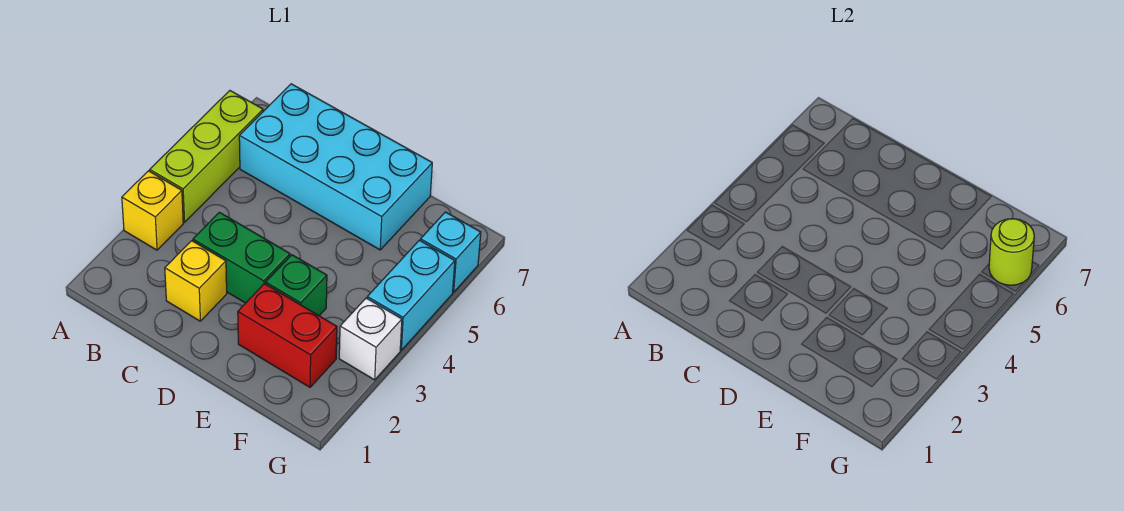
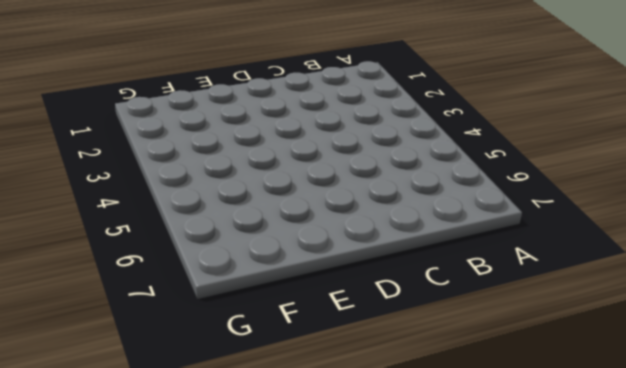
none -> yellow brick A3 level 1
none -> lime brick A4:A6 level 1

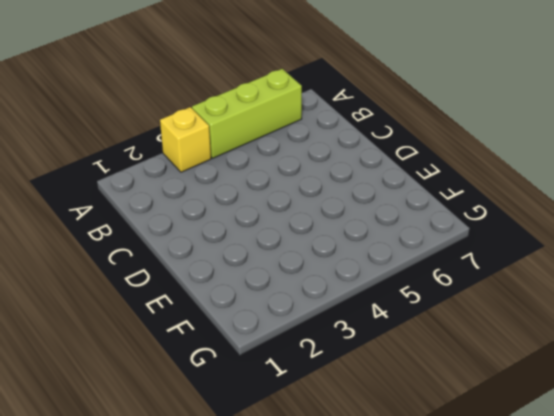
none -> cyan brick B6:E7 level 1
none -> yellow brick C2 level 1

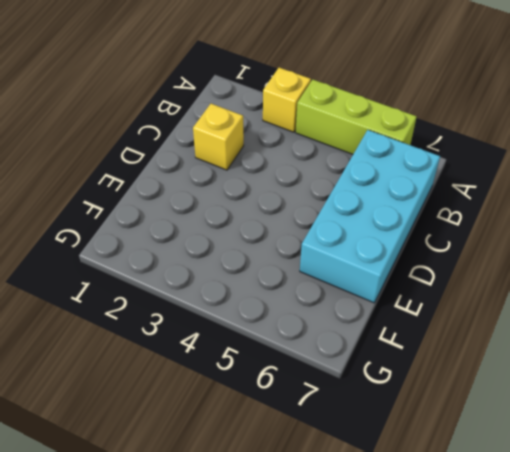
none -> green brick C3:D3 level 1
none -> red brick E2:F2 level 1

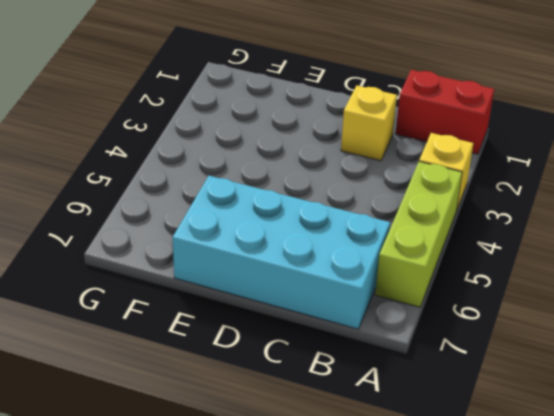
red brick A1:B1 level 1 -> red brick E2:F2 level 1
none -> green brick C3:D3 level 1
none -> green brick E3 level 1

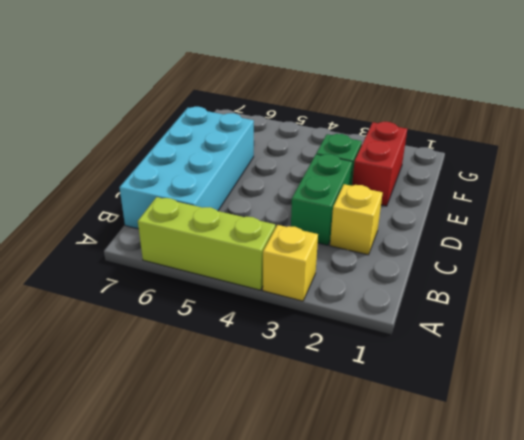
none -> white brick G3 level 1
none -> cyan brick G4:G5 level 1

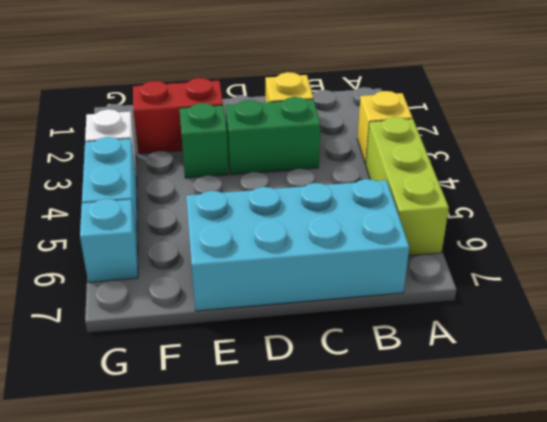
none -> lime round brick G6 level 2

